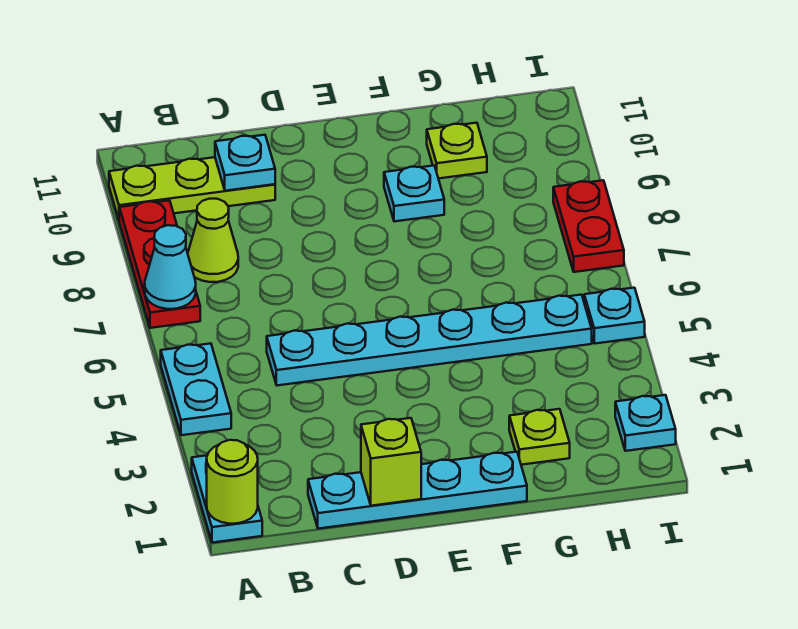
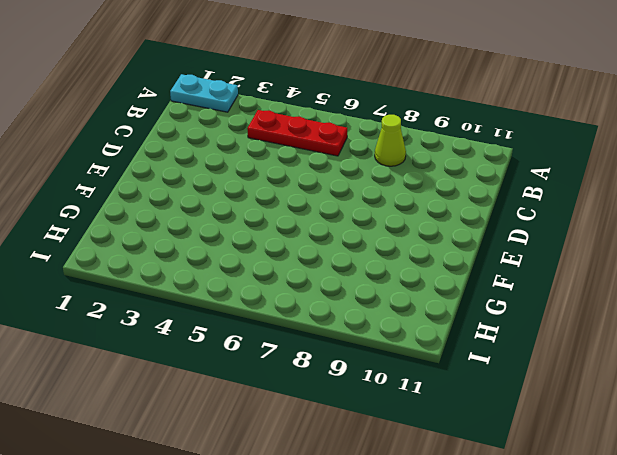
red plate B4:B6 level 1 -> red plate A7:A9 level 1
none -> cyan plate A4:A5 level 1
none -> lime plate A10:C10 level 1
none -> cyan plate C1:F1 level 1

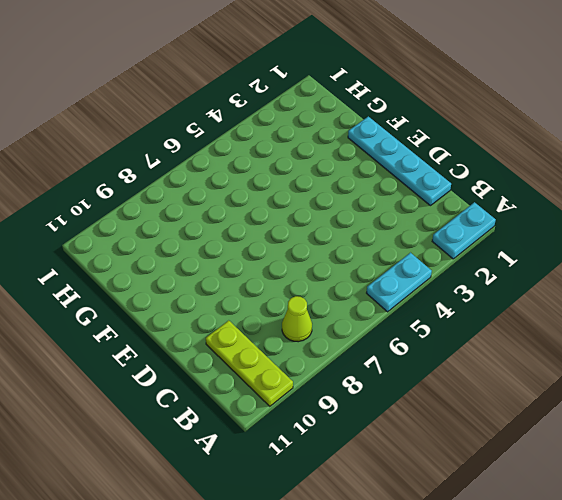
none -> red plate A7:A9 level 1
none -> cyan plate C5:H5 level 1
none -> cyan plate F9 level 1

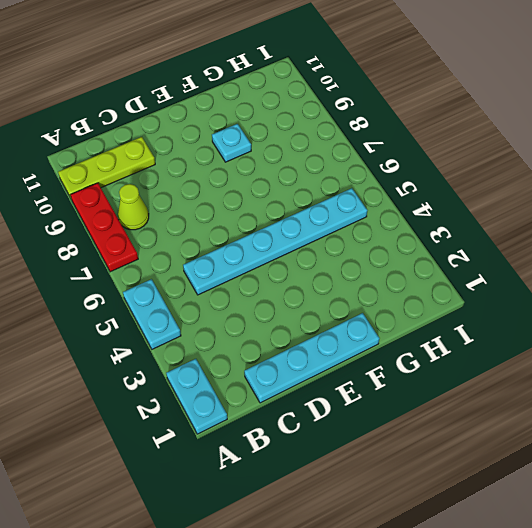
none -> lime plate G2 level 1
none -> lime plate G10 level 1
none -> cyan plate I2 level 1

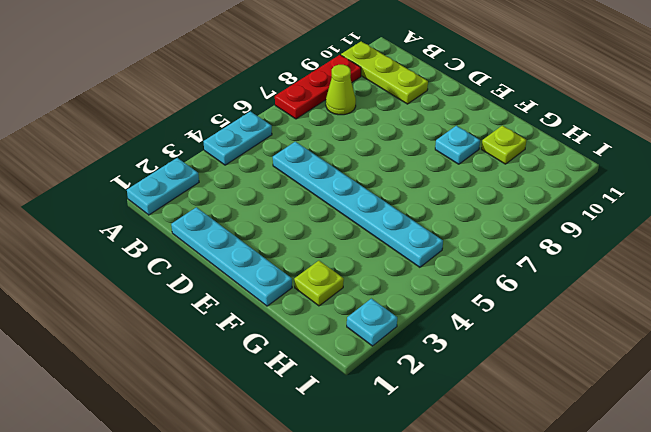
none -> cyan plate I5 level 1
none -> red plate I7:I8 level 1
none -> lime round brick A1 level 2

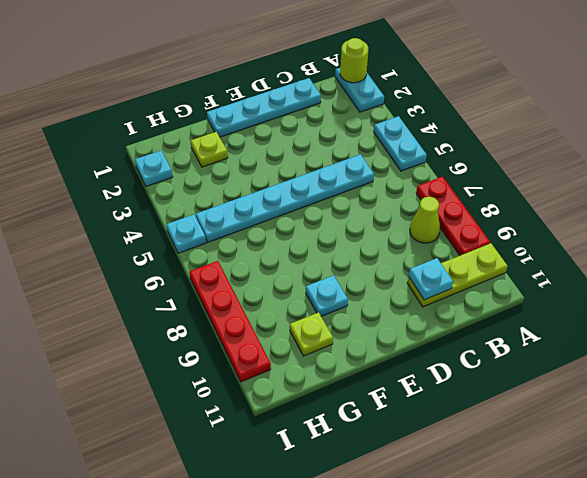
red plate I7:I10 level 1 -> red plate I7:I8 level 1
none -> cyan cone A7 level 2
none -> lime brick D1 level 2

